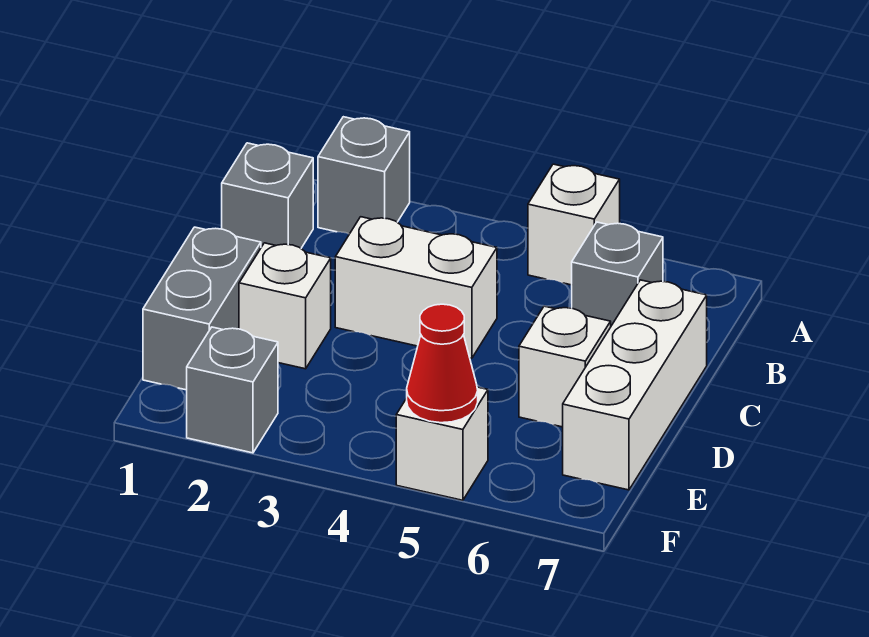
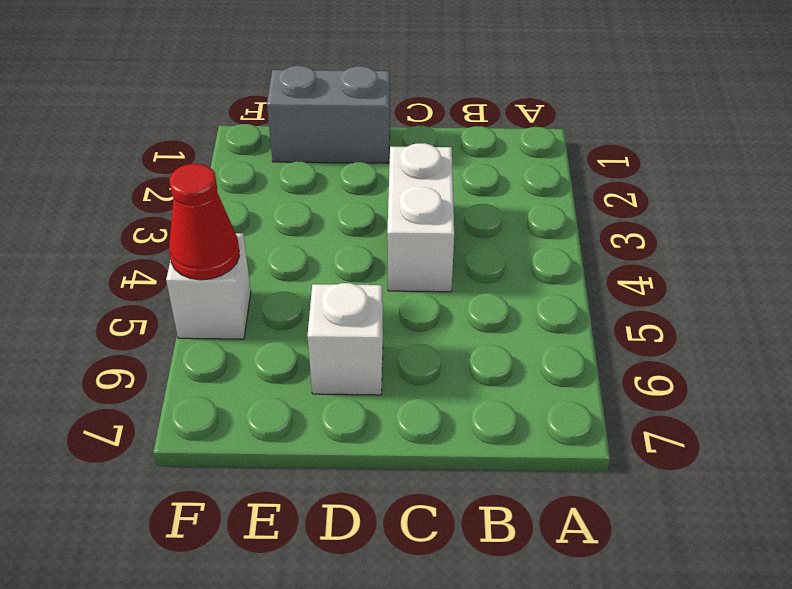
none -> grey brick A2 level 1
none -> white brick A5 level 1
none -> grey brick B1 level 1

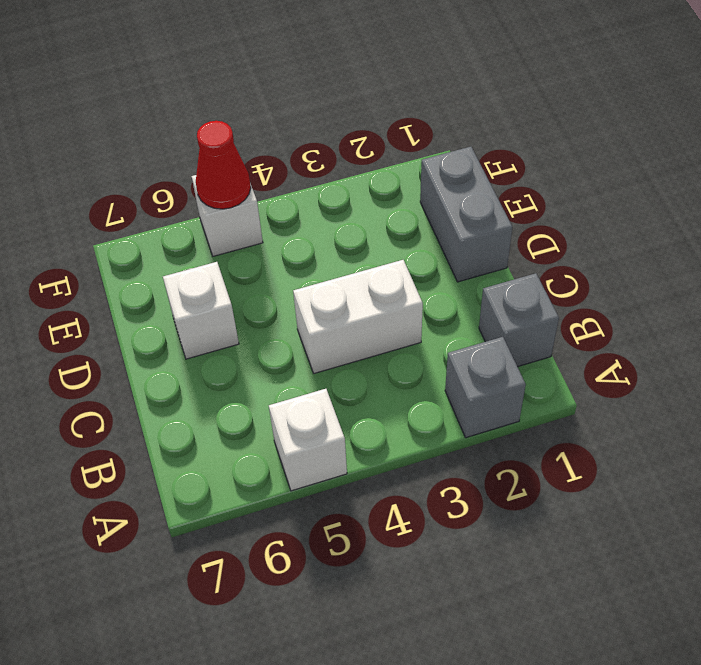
none -> grey brick B6 level 1
none -> white brick C7:E7 level 1
none -> white brick D2 level 1

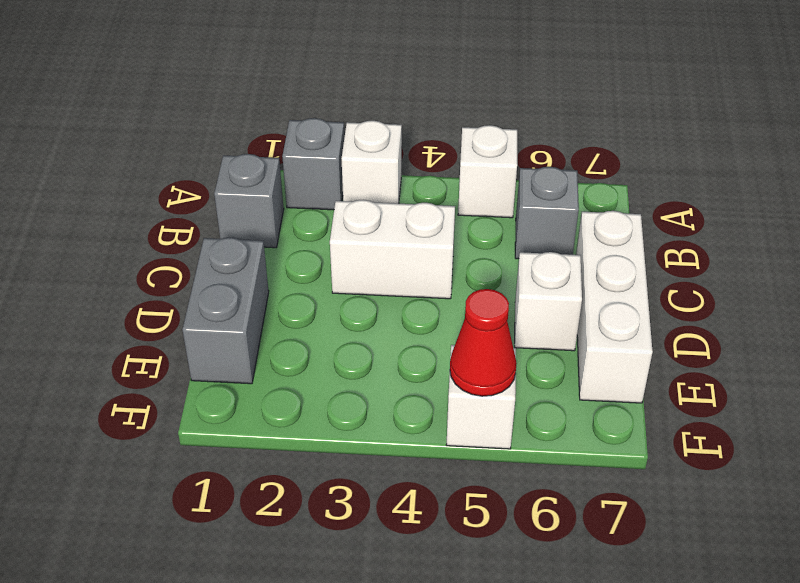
white brick A3 level 1 -> white brick D2 level 1
none -> grey brick F2 level 1

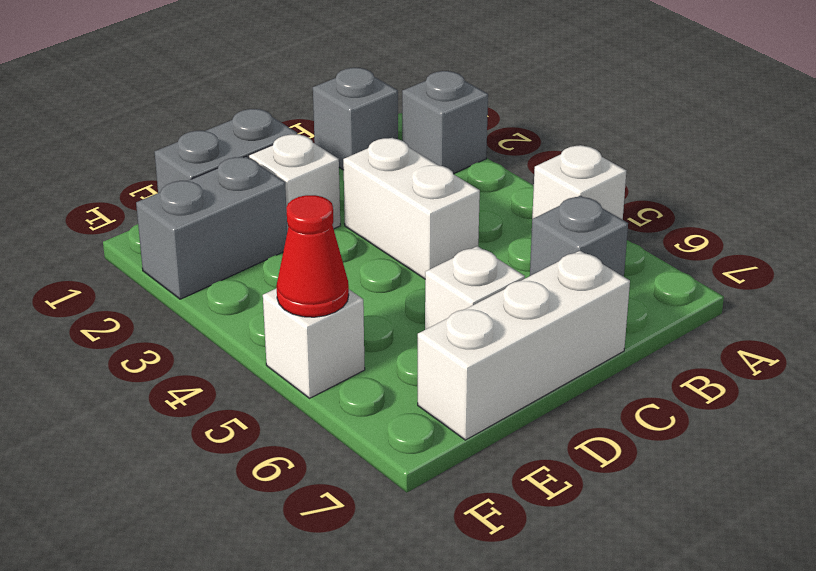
grey brick E2:F2 level 1 -> grey brick F2 level 1

